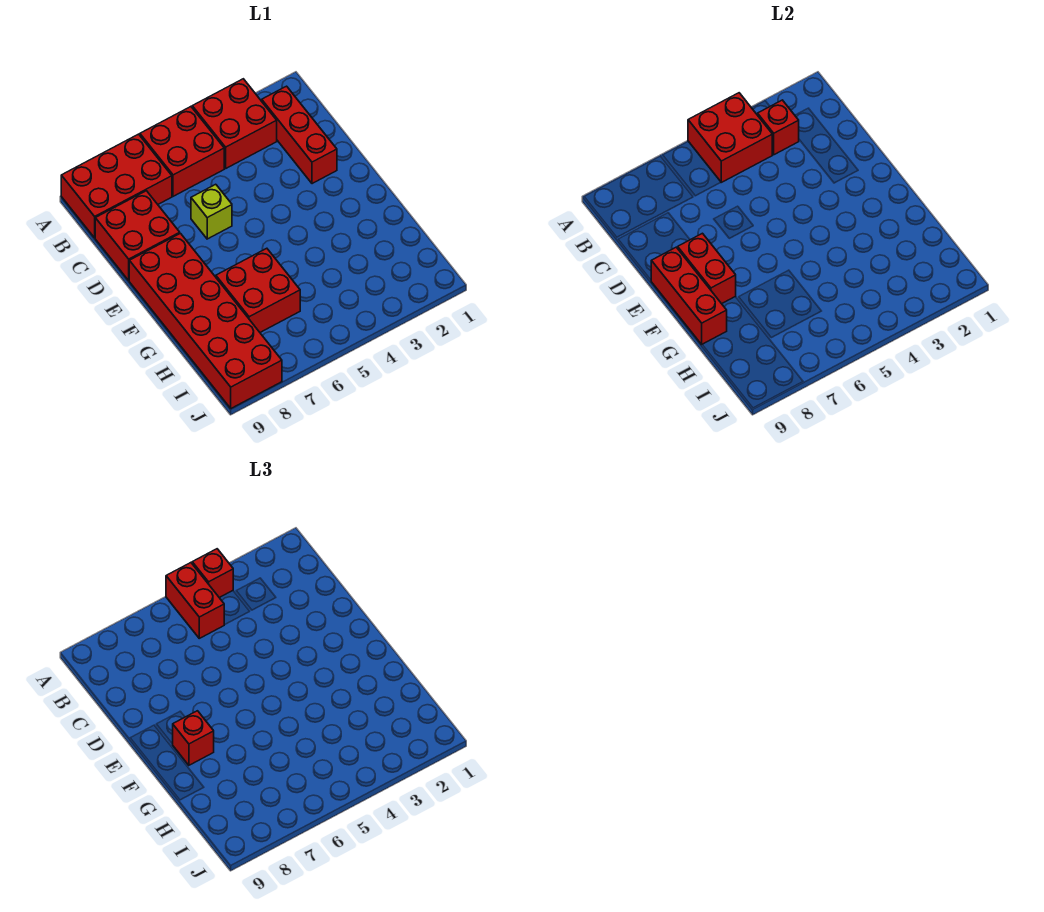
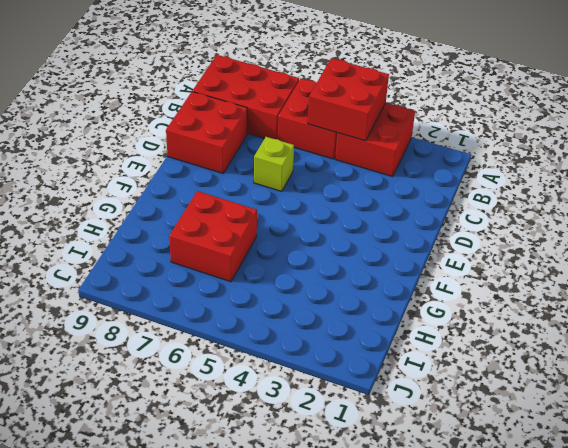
none -> red brick B2:D2 level 1
none -> red brick E8:J9 level 1
none -> red brick B3 level 2

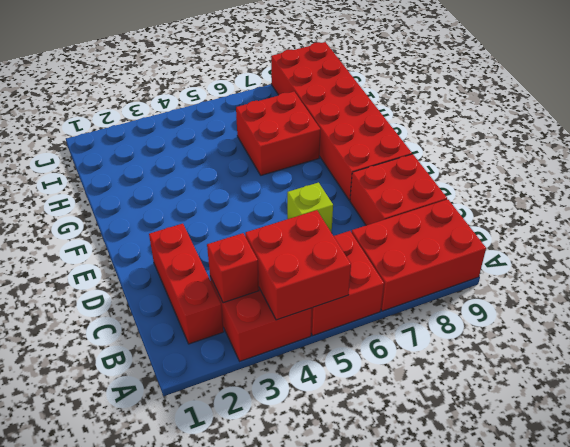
none -> red brick E8:F8 level 2
none -> red brick E9:G9 level 2
none -> red brick A4 level 3

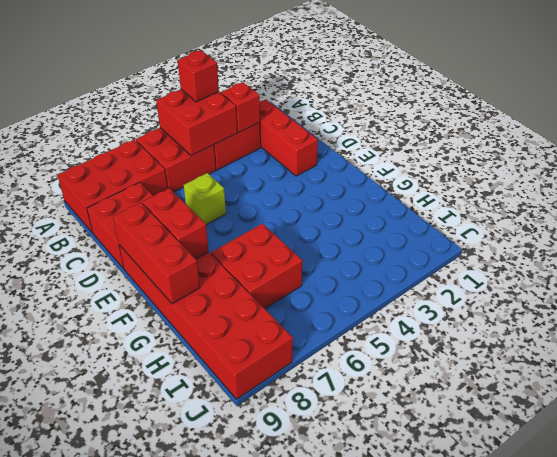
none -> red brick A5:B5 level 3
none -> red brick F8 level 3

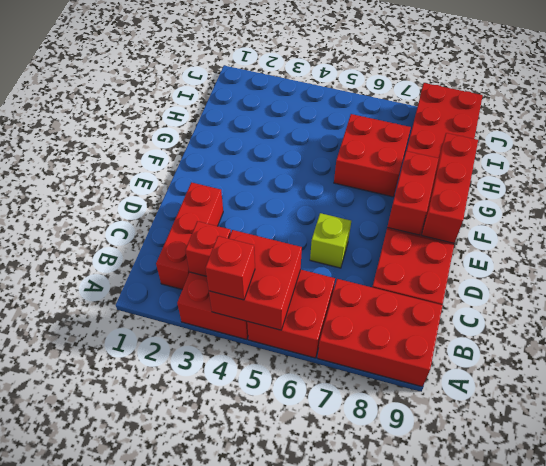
none -> red brick A5:B5 level 3
none -> red brick F8 level 3

